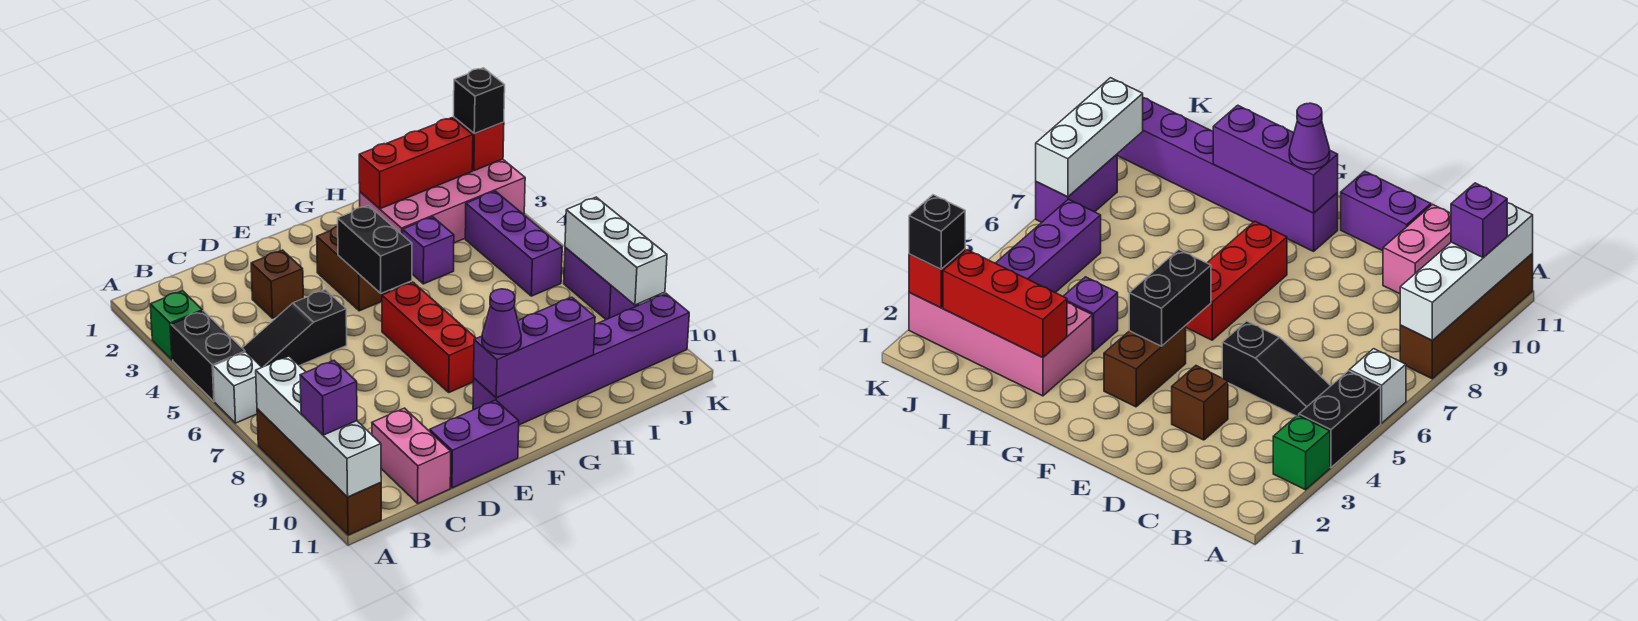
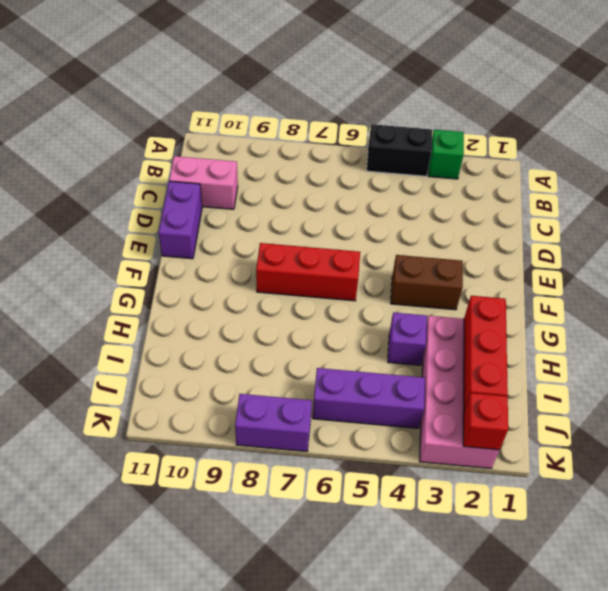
none -> white brick A6 level 1
none -> brown brick A8:A11 level 1
none -> black slope B5:D5 level 1 top D

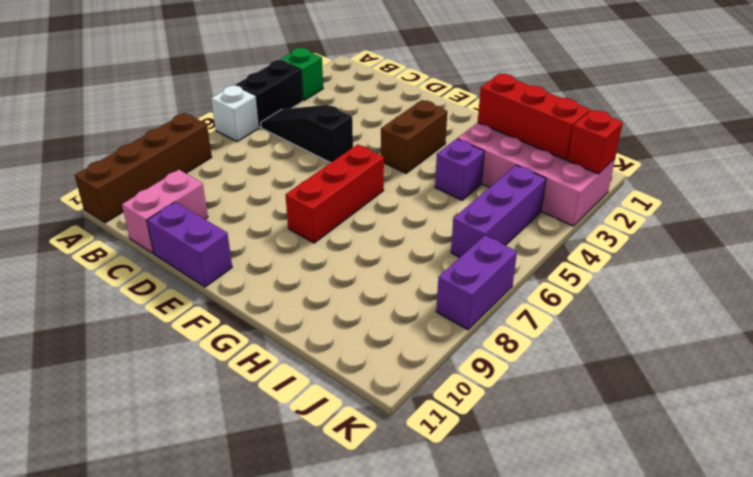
none -> brown brick D3 level 1
none -> purple brick F10:K10 level 1
none -> white brick A8:A11 level 2

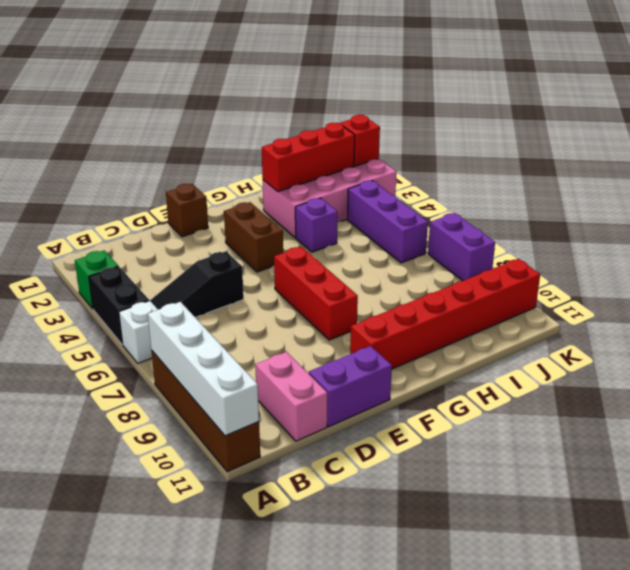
brown brick E1 level 1 -> brown brick D3 level 1
red brick F10:K10 level 1 -> purple brick F10:K10 level 1
none -> black brick F4:F5 level 2
none -> purple brick F10:H10 level 2
none -> white brick K7:K9 level 2

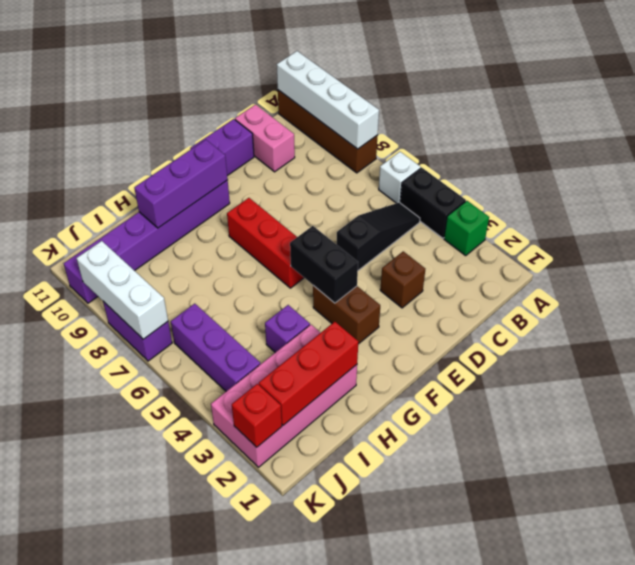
none -> purple brick A10 level 3
none -> purple cone F10 level 3
none -> black brick K2 level 3

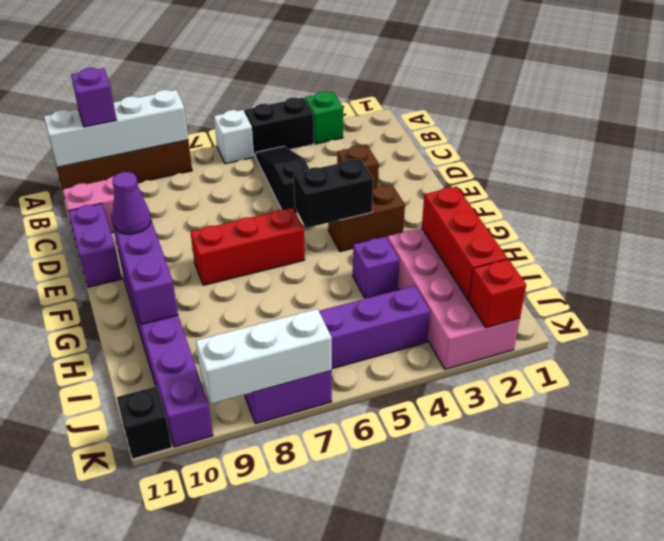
black brick K11 level 1 -> black brick K2 level 3

